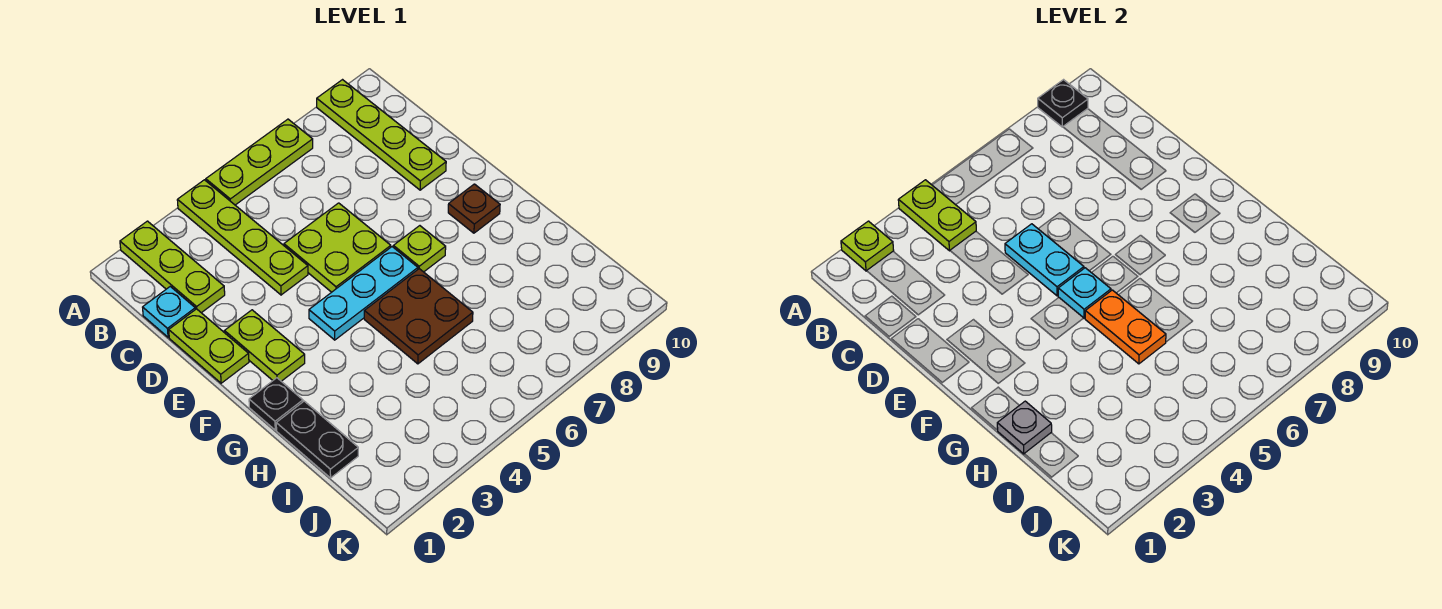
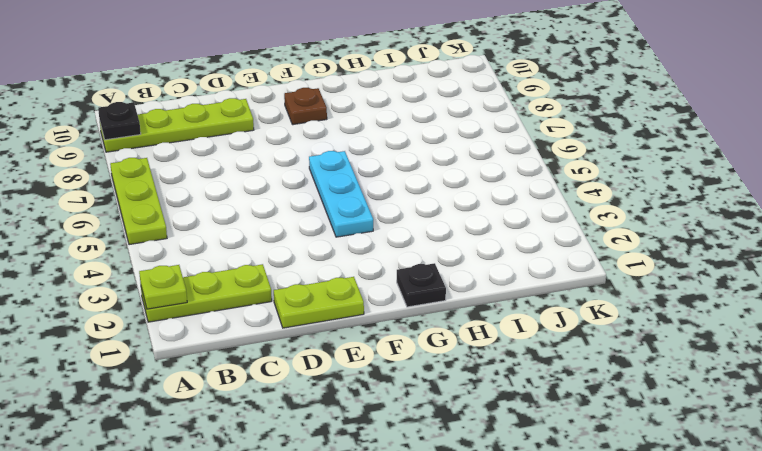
none -> lime plate A4:D4 level 1
none -> cyan plate C1 level 1
none -> lime plate D5:E6 level 1

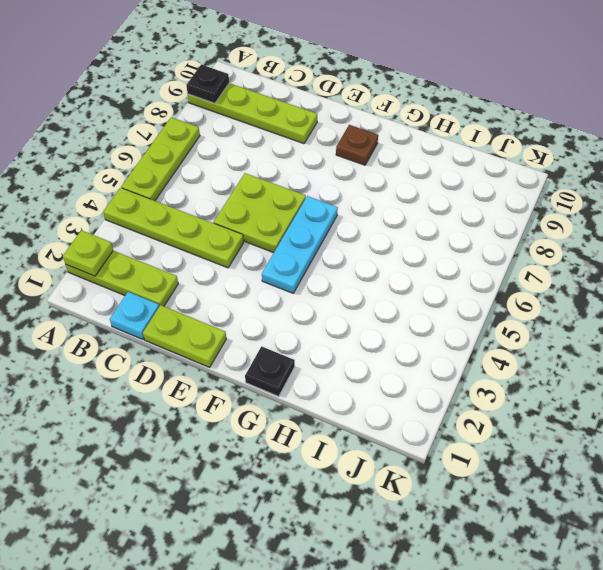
none -> lime plate E2:F2 level 1
none -> lime plate F7 level 1
none -> brown plate G5:H6 level 1

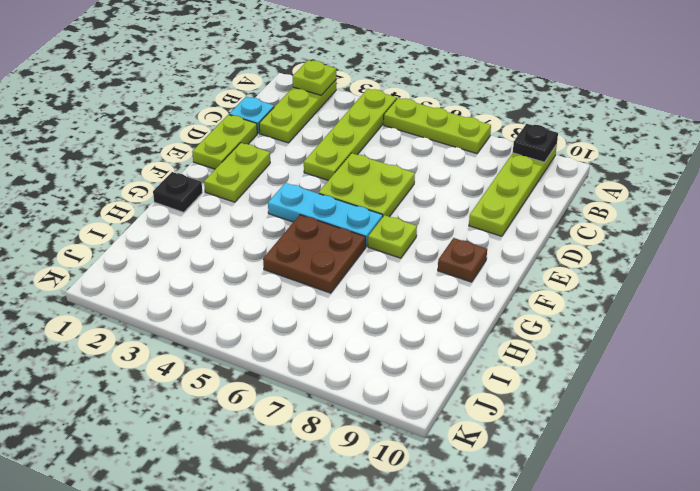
none -> black plate H1:I1 level 1
none -> lime plate A4:B4 level 2
none -> cyan plate D5:E5 level 2

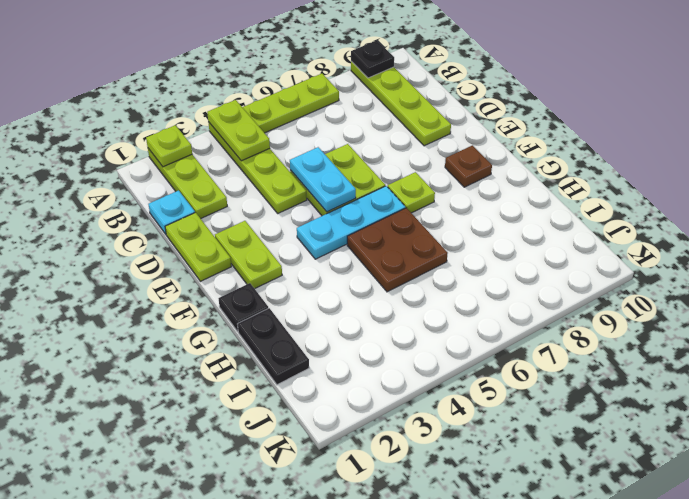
none -> cyan plate F5 level 2
none -> orange plate G5:H5 level 2
none -> grey plate H1 level 2

